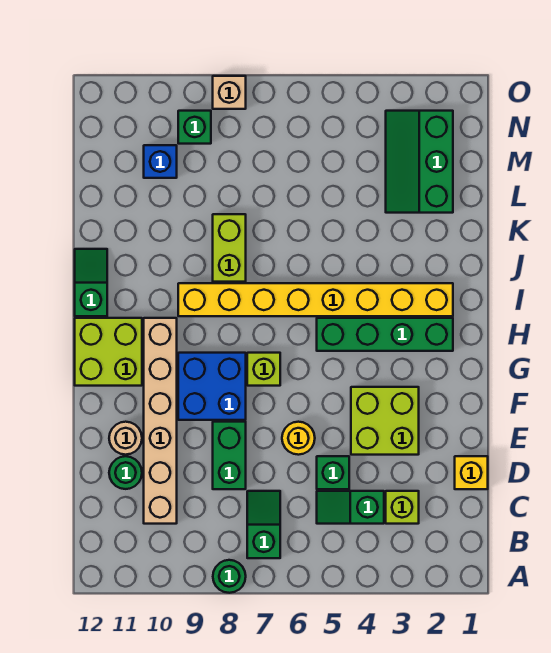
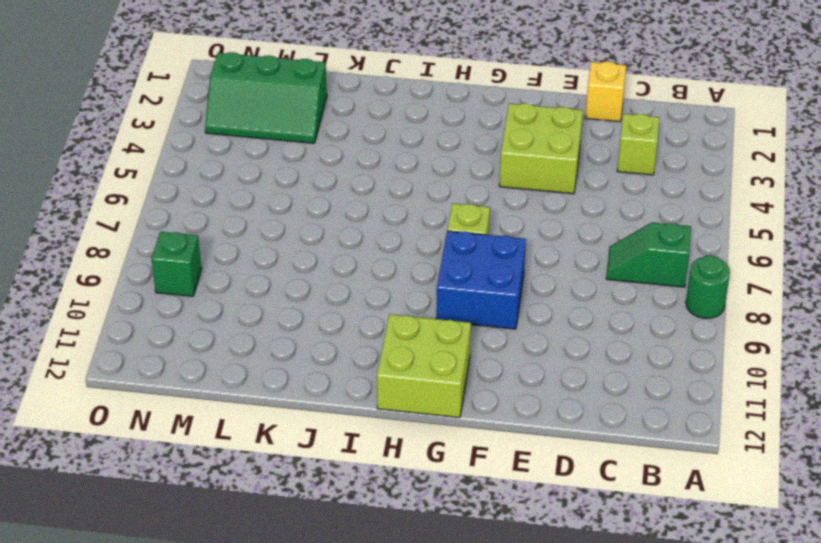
none -> green slope C4:C5 level 1 top 4
none -> tan brick C10:H10 level 1
none -> green brick D5 level 1

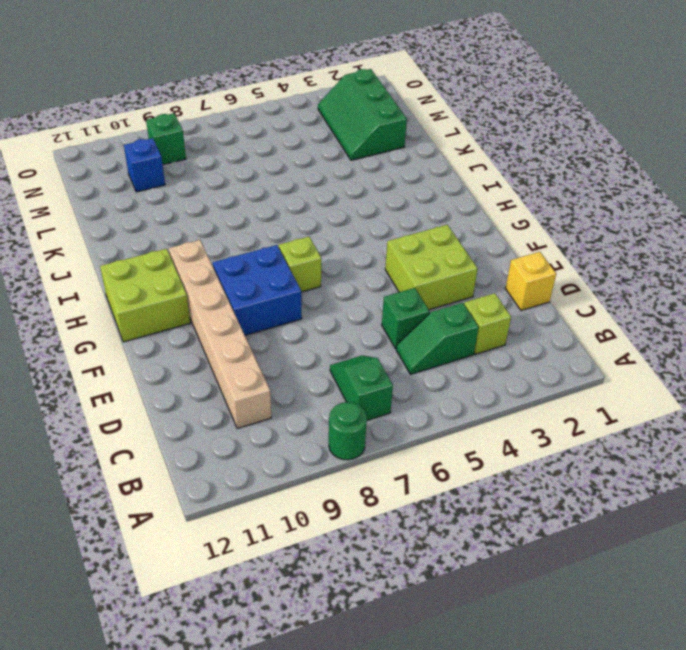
none -> green brick D8:E8 level 1
none -> green round brick D11 level 1
none -> yellow round brick E6 level 1

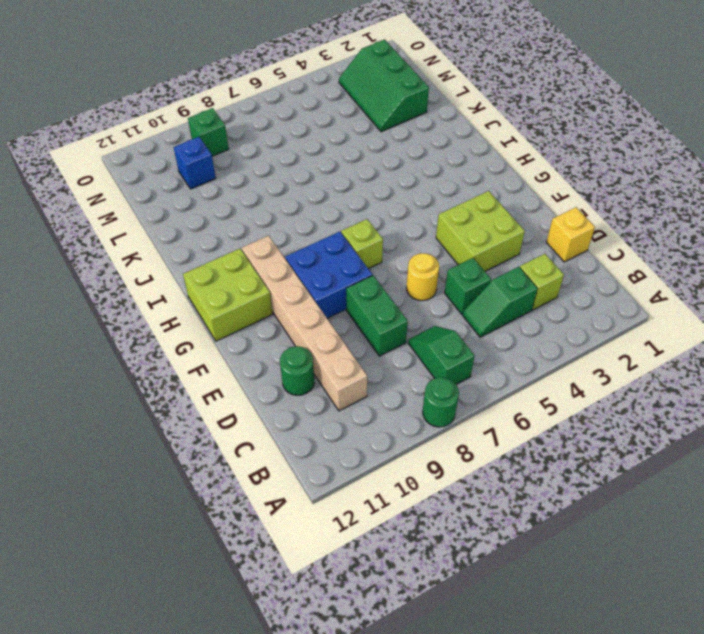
none -> tan round brick E11 level 1
none -> green brick H2:H5 level 1
none -> yellow brick I2:I9 level 1

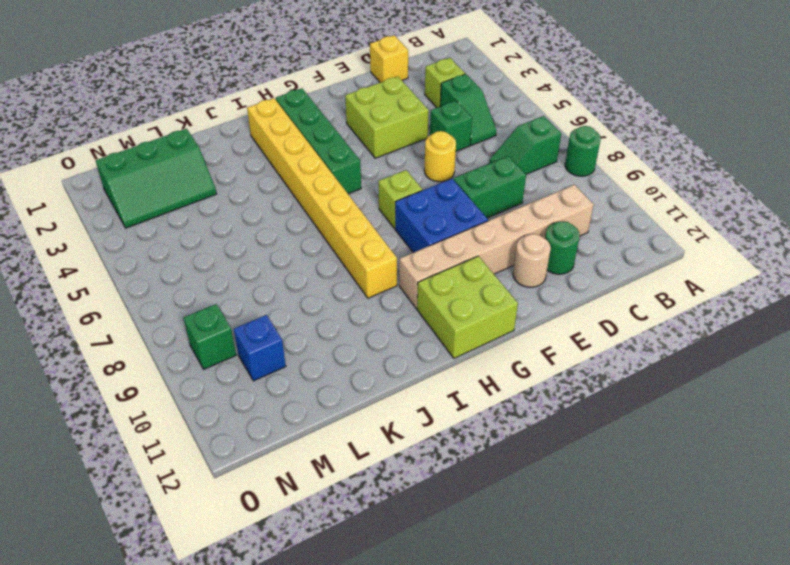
none -> green slope I12:J12 level 1 top I
none -> lime brick J8:K8 level 1
none -> tan brick O8 level 1

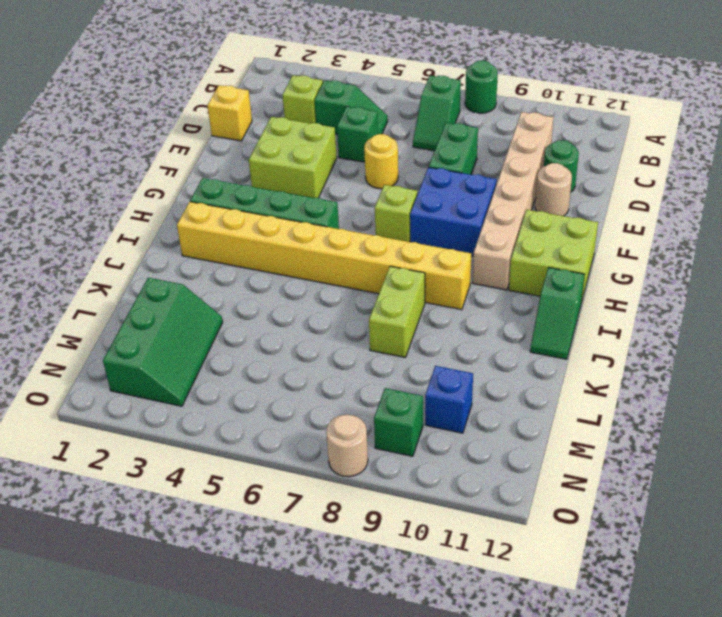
tan round brick O8 level 1 -> tan brick O8 level 1

